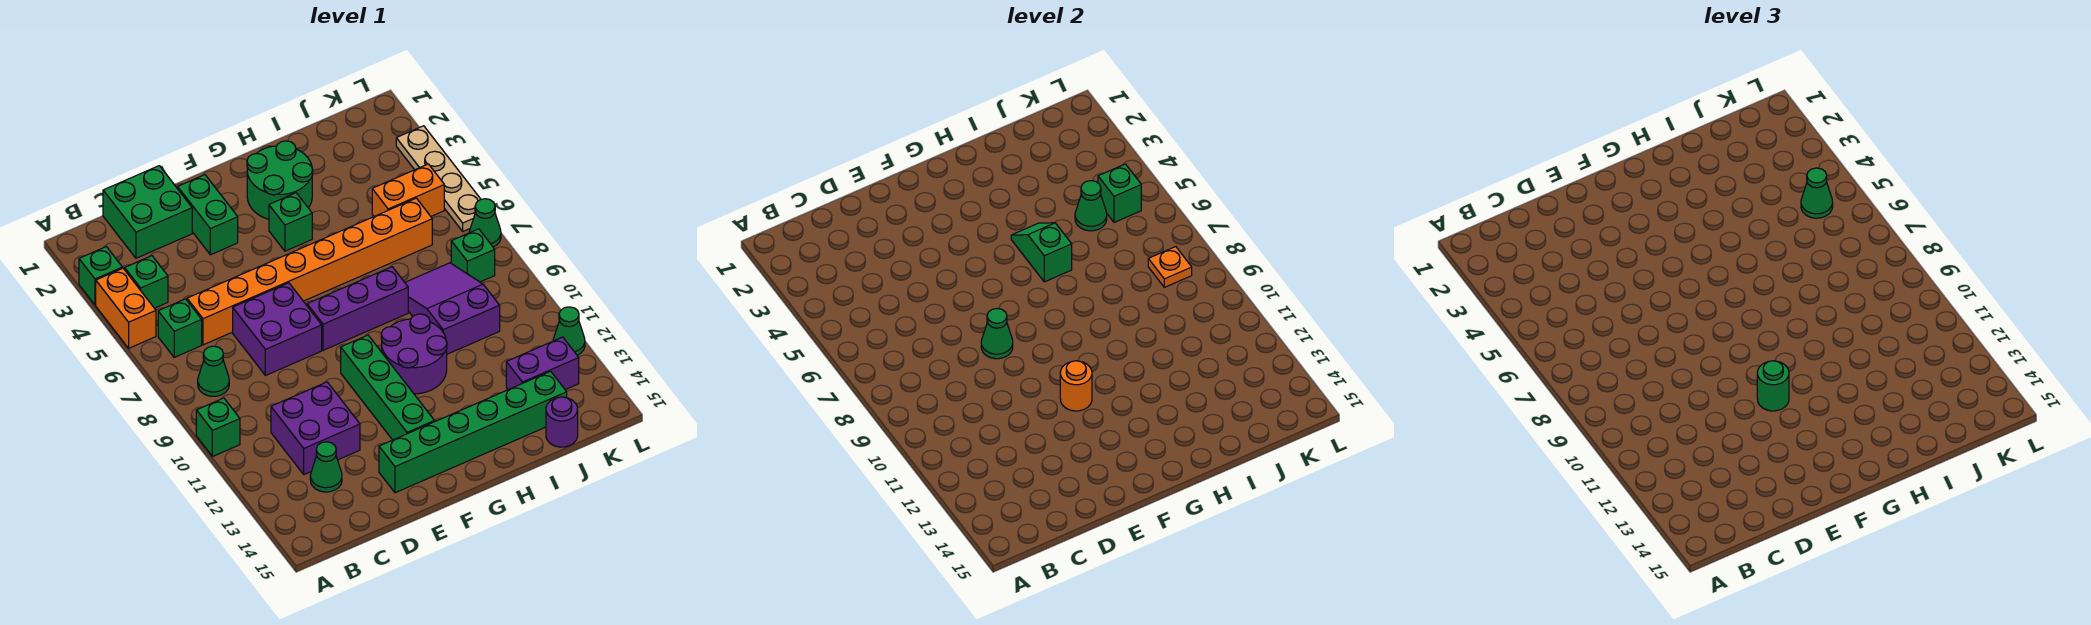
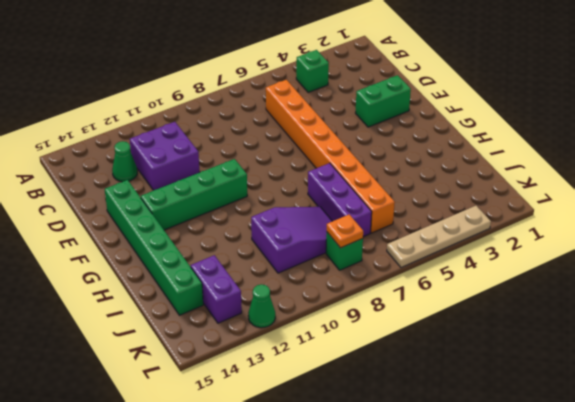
purple brick H7:J7 level 1 -> purple brick F8:H8 level 1
none -> green brick A3 level 1
none -> orange brick A4:A5 level 1
none -> green brick A10 level 1
none -> green brick B6 level 1

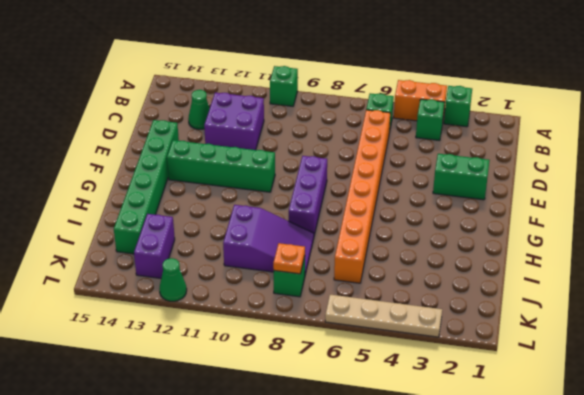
none -> green cone B8 level 1
none -> green brick C1:D2 level 1
none -> purple brick D7:E8 level 1
none -> green round brick G2:H3 level 1

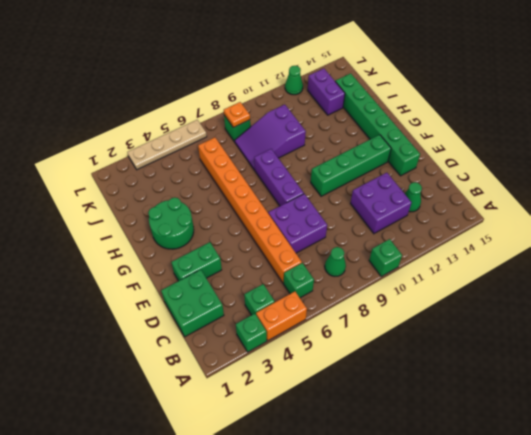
none -> green brick G4 level 1
none -> purple round brick G10:H11 level 1
none -> orange brick J5:K5 level 1
none -> purple round brick J15 level 1

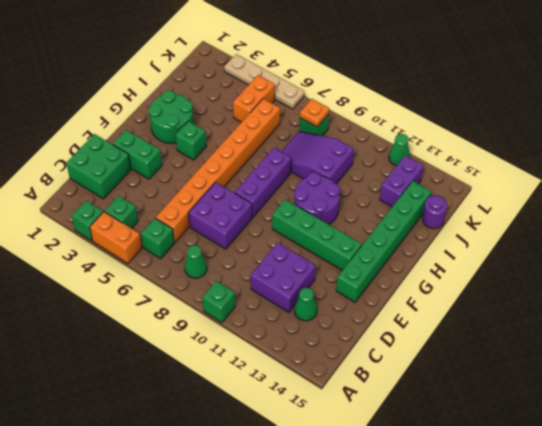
none -> green cone L7 level 1
none -> green cone E8 level 2
none -> orange round brick F11 level 2
none -> green slope H5:H6 level 2 top 6

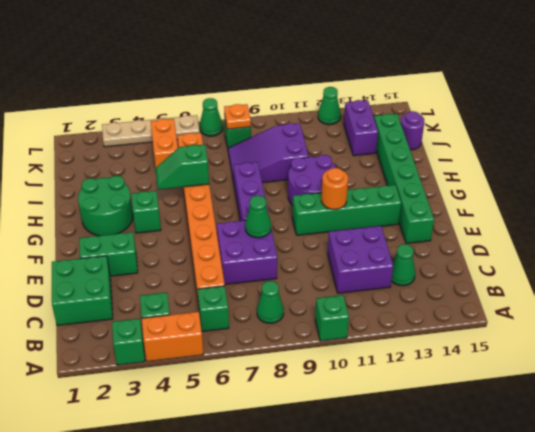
none -> green cone J5 level 2
none -> green brick K5 level 2
none -> green round brick F11 level 3
none -> green cone K5 level 3

